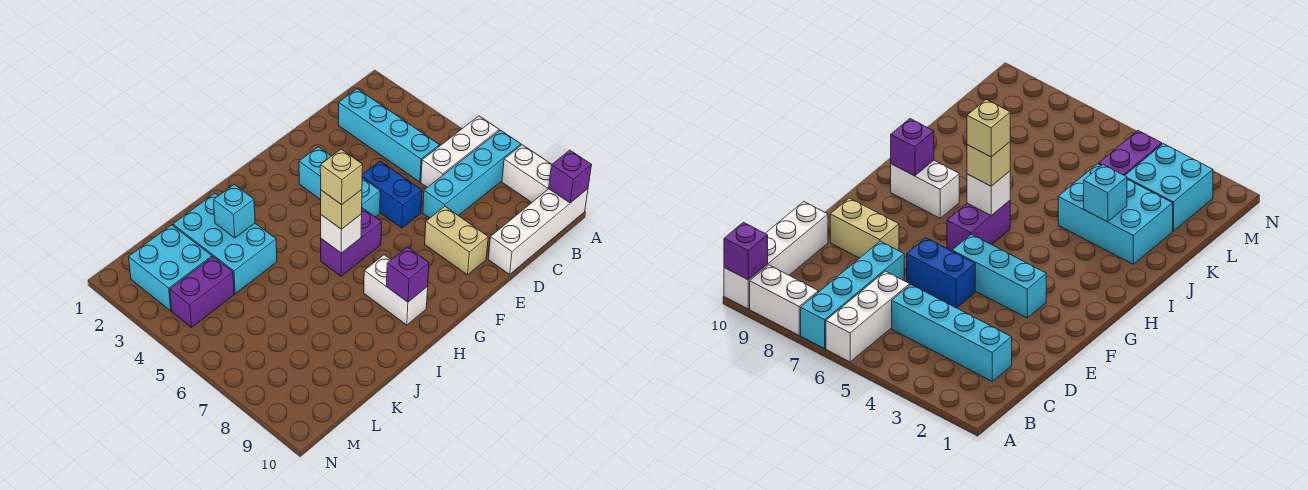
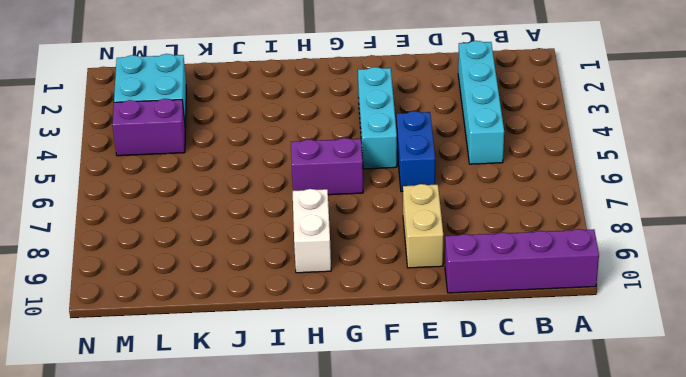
purple brick A10:D10 level 1 -> white brick A10:D10 level 1
none -> white brick A6:C6 level 1
none -> cyan brick A7:D7 level 1
none -> white brick A8:A9 level 1

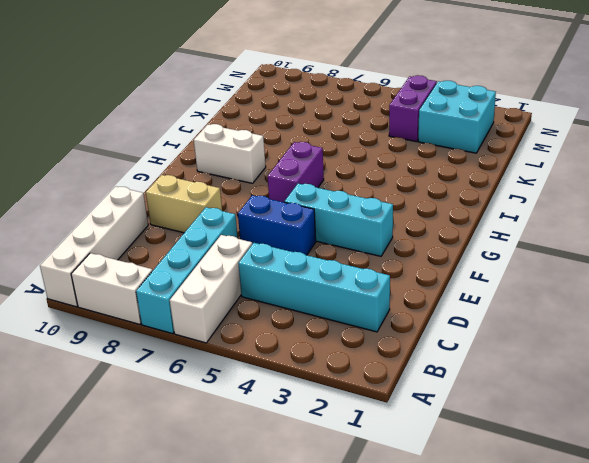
none -> cyan brick J2:K4 level 1
none -> purple brick A10 level 2
none -> white brick H6 level 2

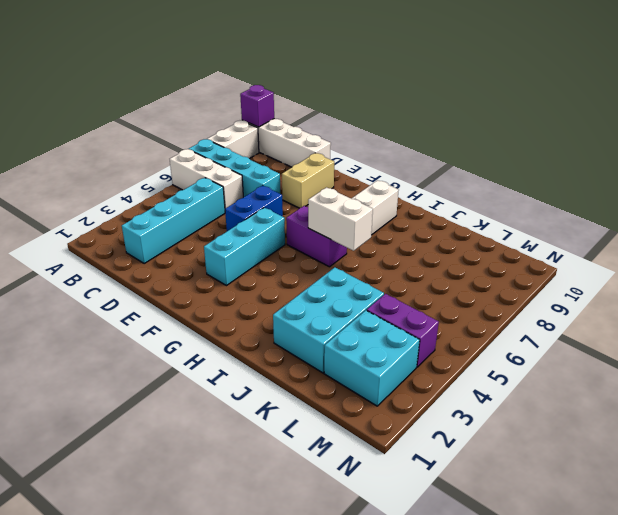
white brick H6:I6 level 2 -> white brick H6 level 2
none -> purple brick H9 level 2
none -> cyan brick J3 level 2
none -> tan brick H6 level 3

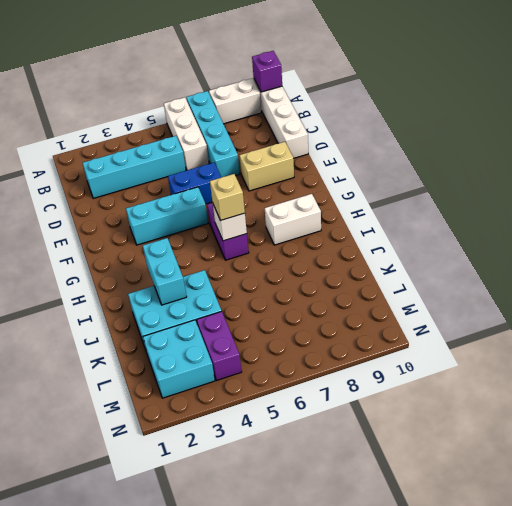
cyan brick I3:J3 level 2 -> cyan brick J3 level 2
none -> purple brick H9 level 2
none -> tan brick H6 level 4

